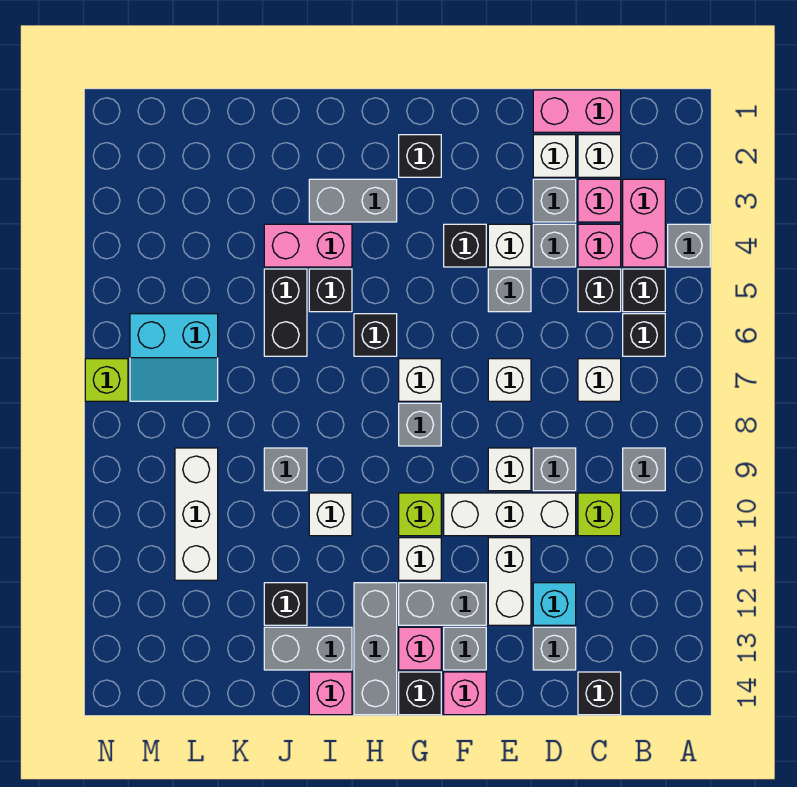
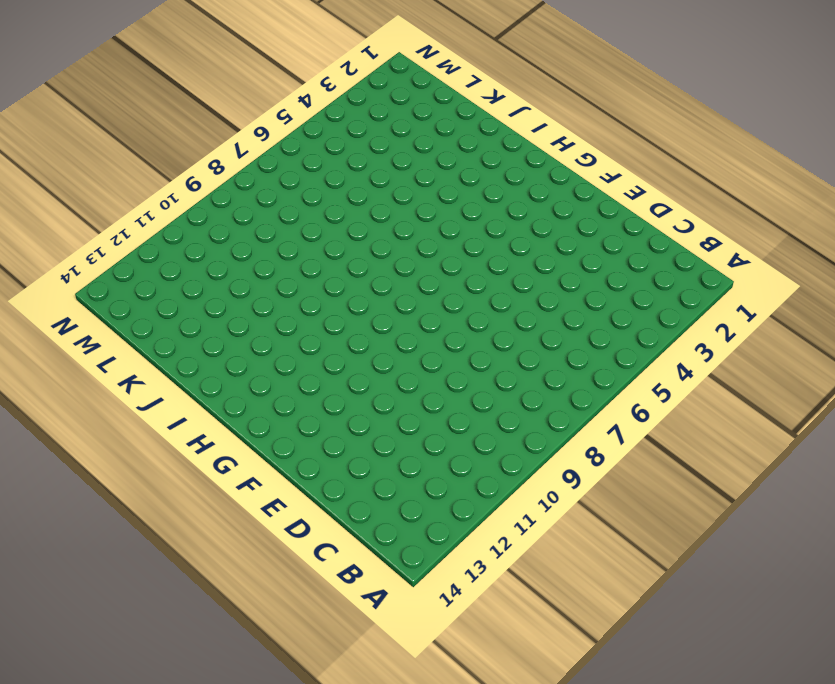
none -> grey brick A4 level 1
none -> pink brick B3:B4 level 1
none -> black brick B5 level 1
none -> black brick B6 level 1

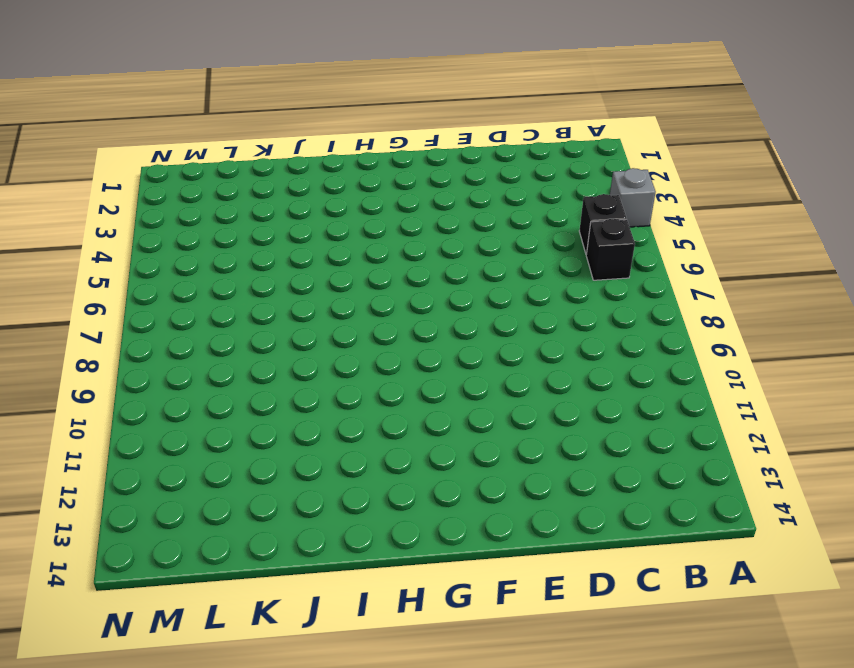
none -> pink brick B3:B4 level 1
none -> grey brick B9 level 1
none -> pink brick C1:D1 level 1
none -> white brick C2 level 1

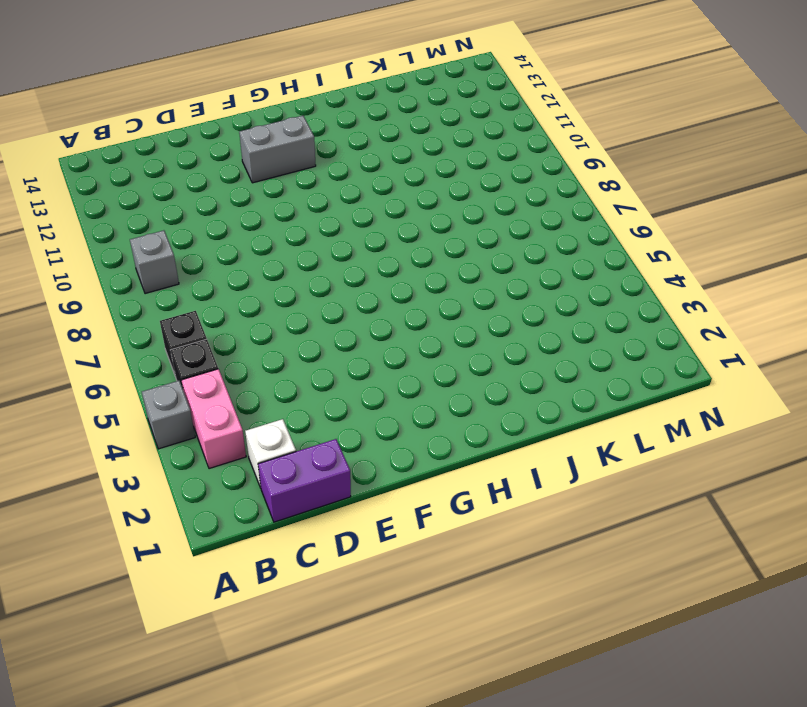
purple brick C1:D1 level 1 -> pink brick C1:D1 level 1
none -> pink brick C3 level 1
none -> pink brick C4 level 1
none -> black brick C5 level 1
none -> white brick C7 level 1

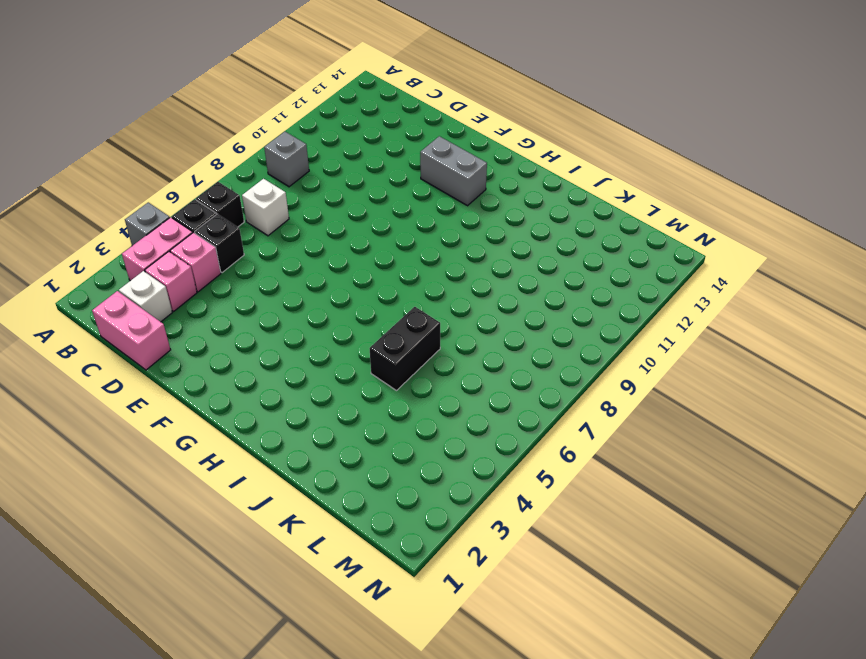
none -> lime brick C10 level 1
none -> black brick C14 level 1
none -> white brick D2 level 1
none -> grey brick D3 level 1

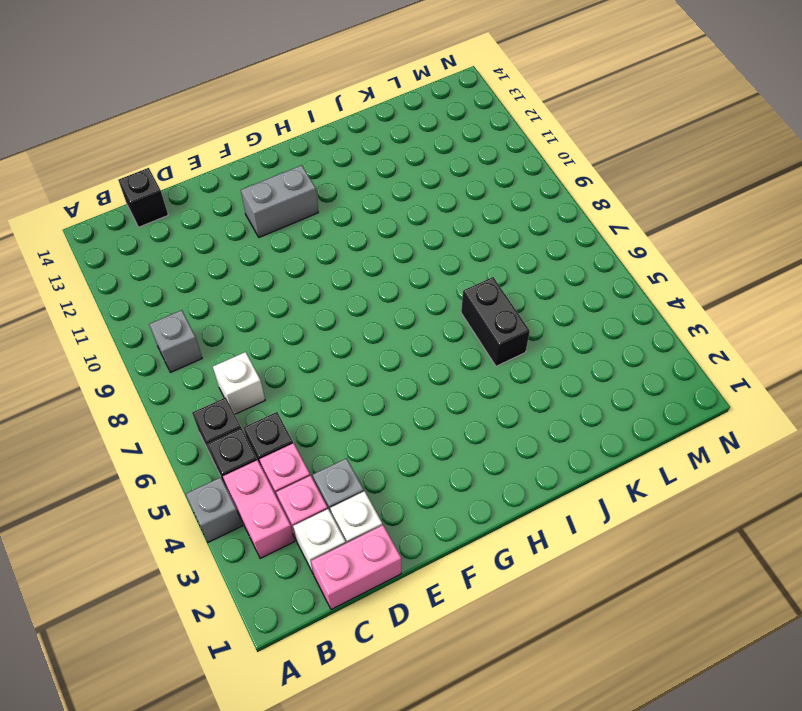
none -> lime brick C10 level 1
none -> grey brick D4 level 1
none -> grey brick D9 level 1
none -> white brick D10:F10 level 1

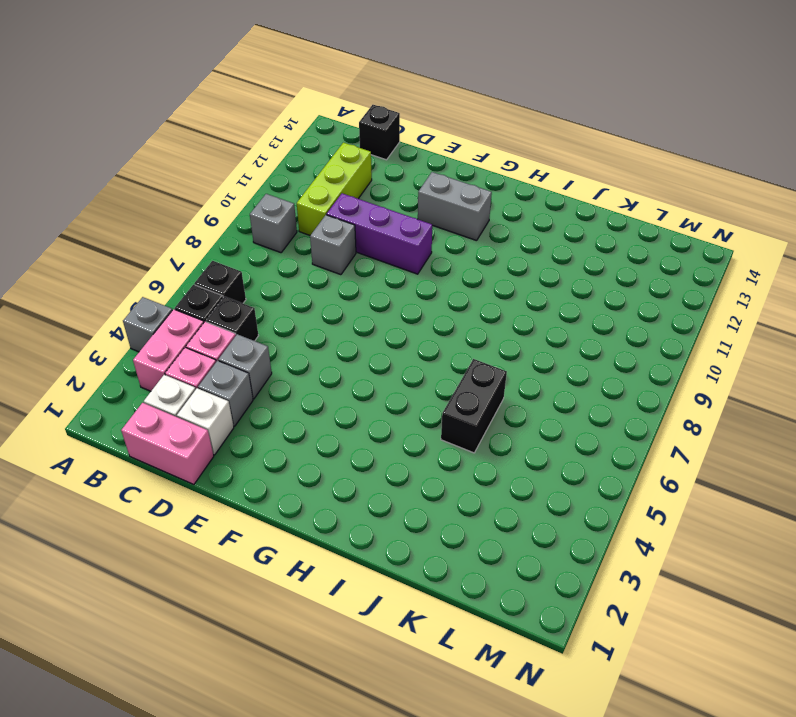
lime brick C10:C12 level 1 -> lime brick C10 level 1
purple brick D10:F10 level 1 -> white brick D10:F10 level 1
none -> white brick C7 level 1
none -> cyan brick D12 level 1
none -> grey brick D13 level 1
none -> white brick E4 level 1

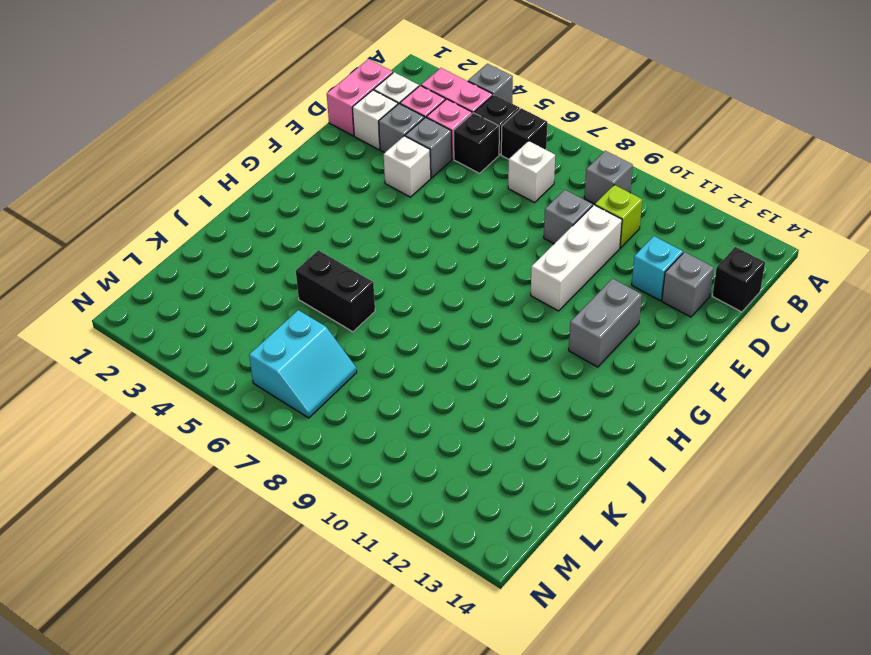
none -> grey brick E5 level 1
none -> white brick E7 level 1
none -> white brick E9 level 1
none -> white brick E11:E12 level 1

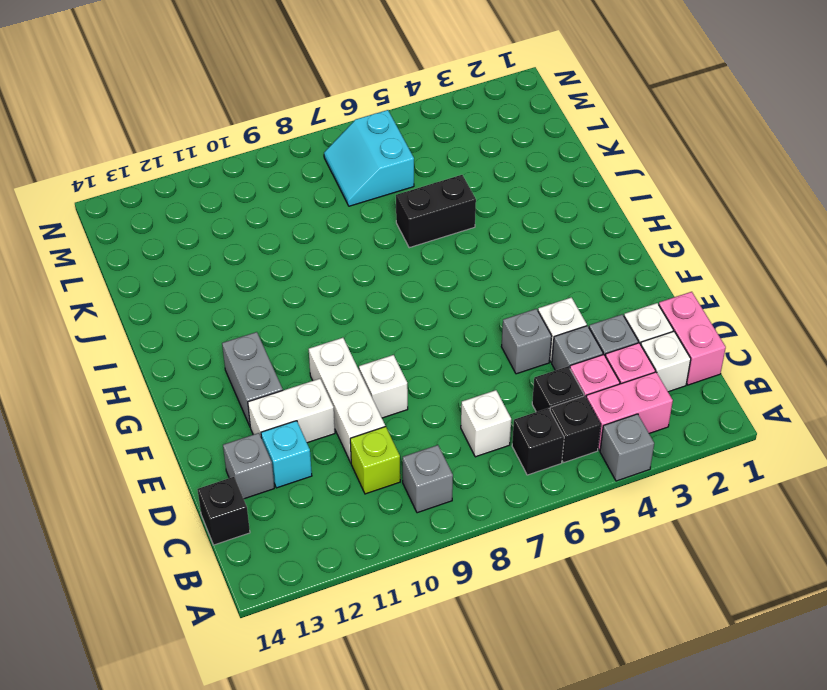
none -> grey brick D9 level 1
none -> white brick E7 level 1
none -> black brick F4 level 1
none -> grey brick F13 level 1

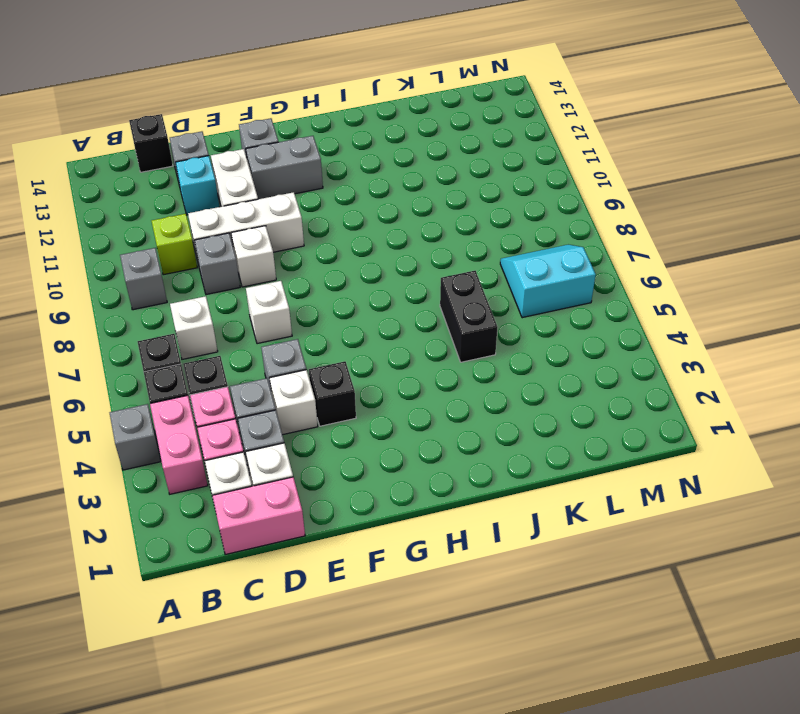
none -> pink brick F14 level 1
none -> black brick G2 level 1
none -> white brick G7 level 1
none -> grey brick G8 level 1

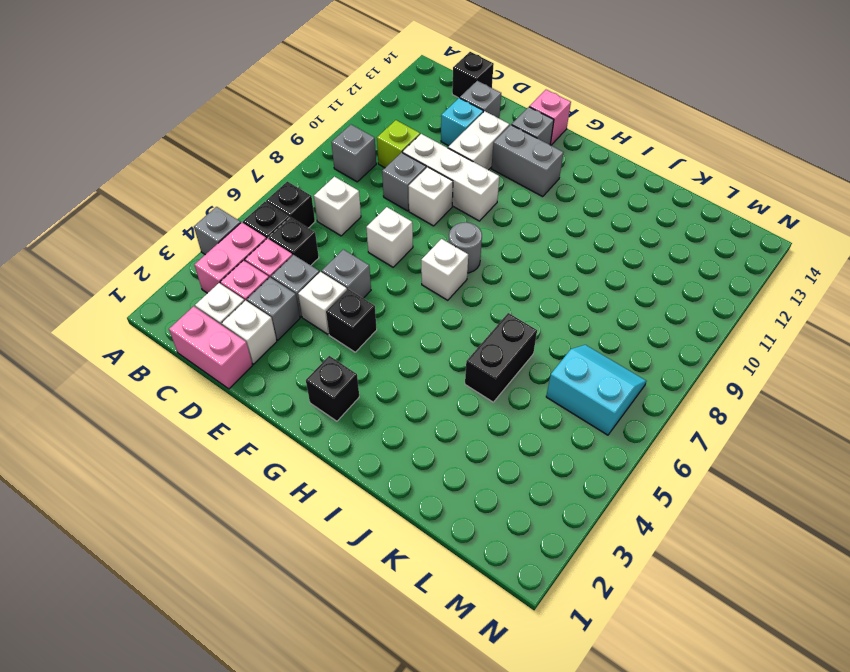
grey round brick G8 level 1 -> grey brick G8 level 1
none -> lime brick G10 level 1
none -> white brick G11 level 1
none -> pink brick G13 level 1
none -> black brick G14 level 1

